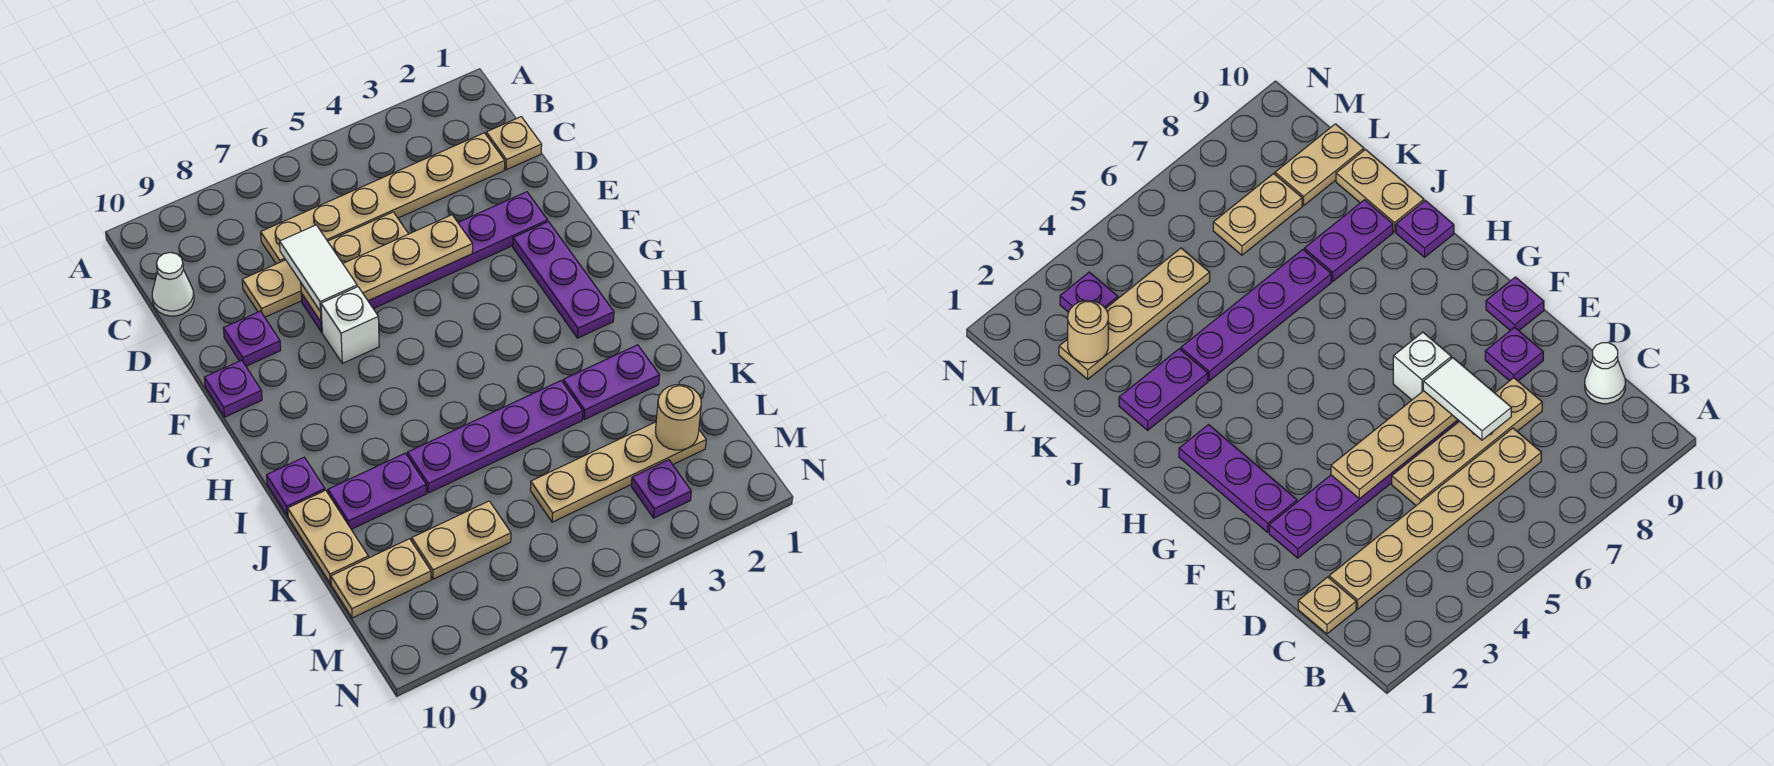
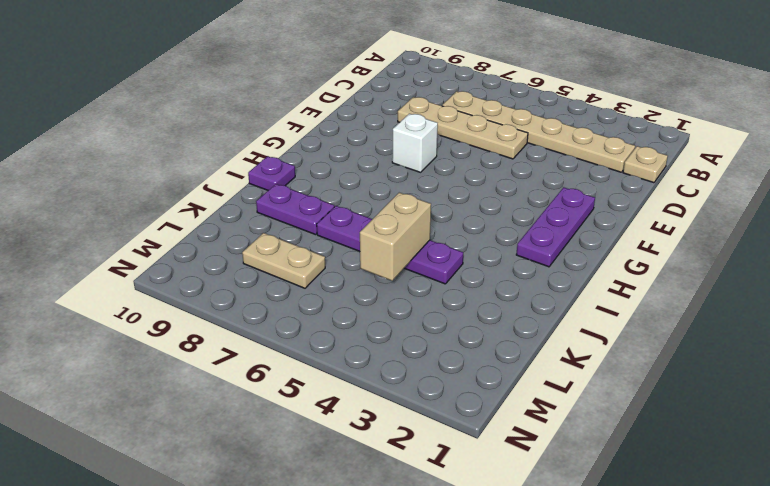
tan brick J5:K5 level 2 -> none
none -> white cone C10 level 1
none -> purple plate E2:E7 level 1
none -> purple plate E9 level 1

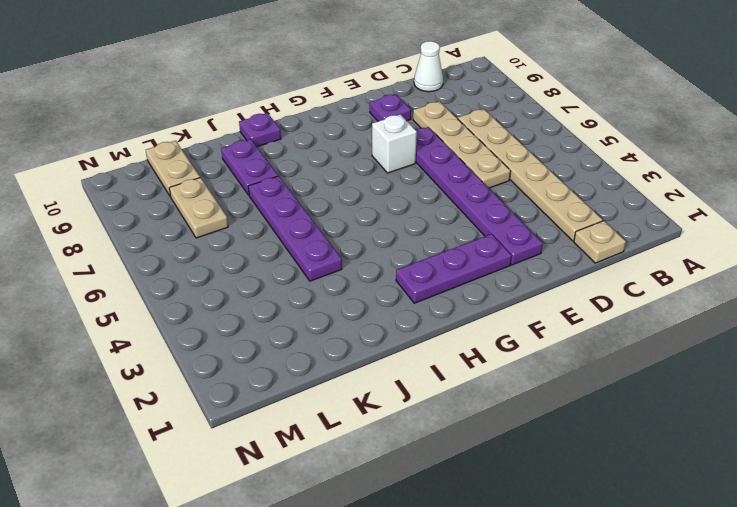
none -> purple plate F10 level 1
none -> purple plate J2:J3 level 1
none -> tan plate J10:K10 level 1

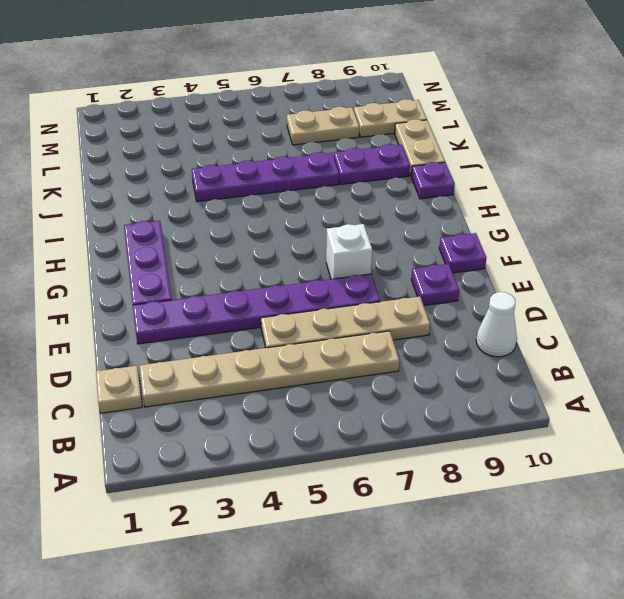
none -> purple plate J2:J3 level 1
none -> tan plate L2:L5 level 1
none -> purple plate M3 level 1

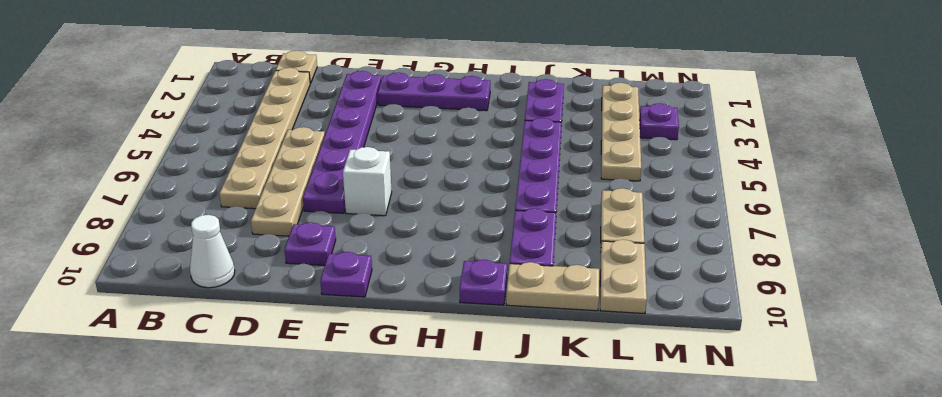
none -> tan plate E4:E7 level 2
none -> tan round brick L2 level 2
none -> white tile D7:E7 level 3

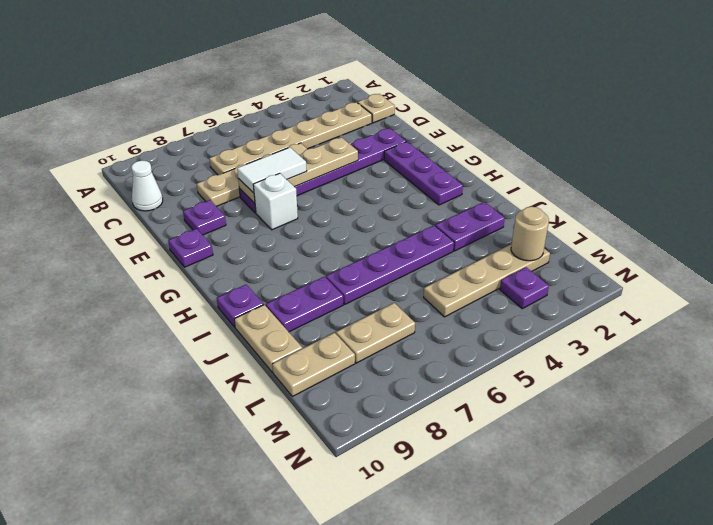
white tile E6:E7 level 3 -> white tile D7:E7 level 3

